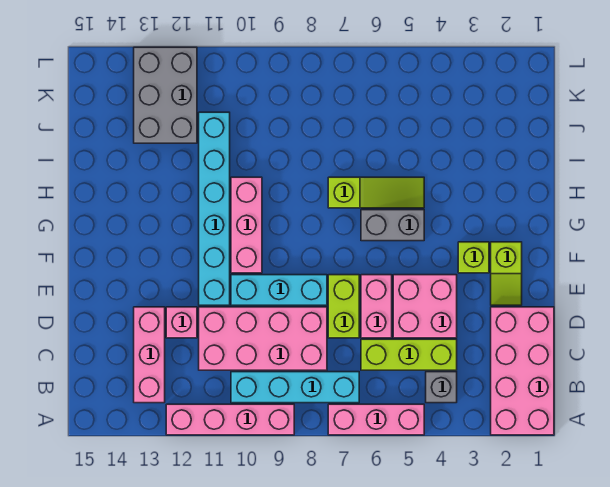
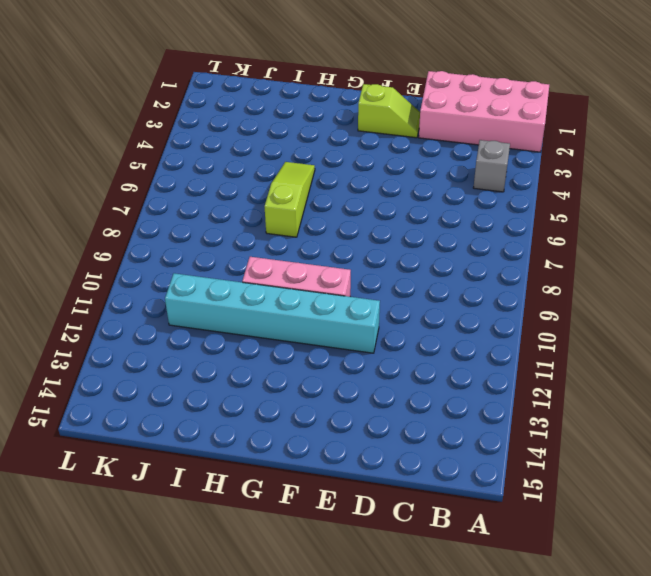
none -> pink brick A5:A7 level 1
none -> pink brick A9:A12 level 1
none -> cyan brick B7:B10 level 1

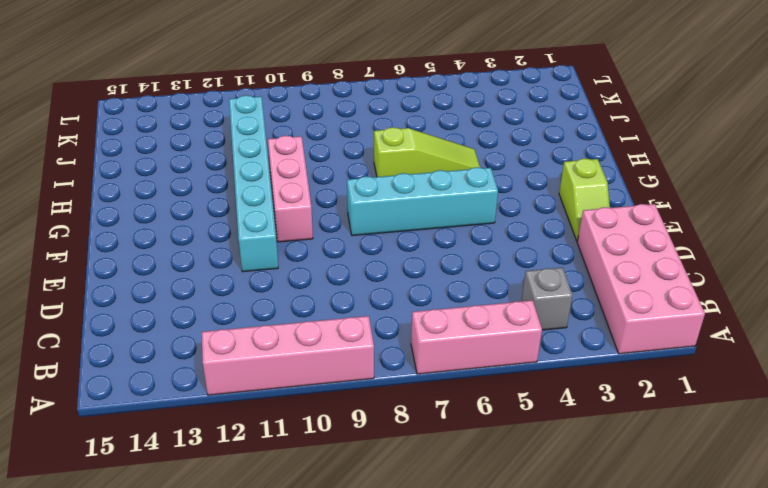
cyan brick F5:F8 level 1 -> cyan brick B7:B10 level 1
none -> pink brick B13:D13 level 1
none -> lime brick C4:C6 level 1
none -> pink brick C8:D11 level 1

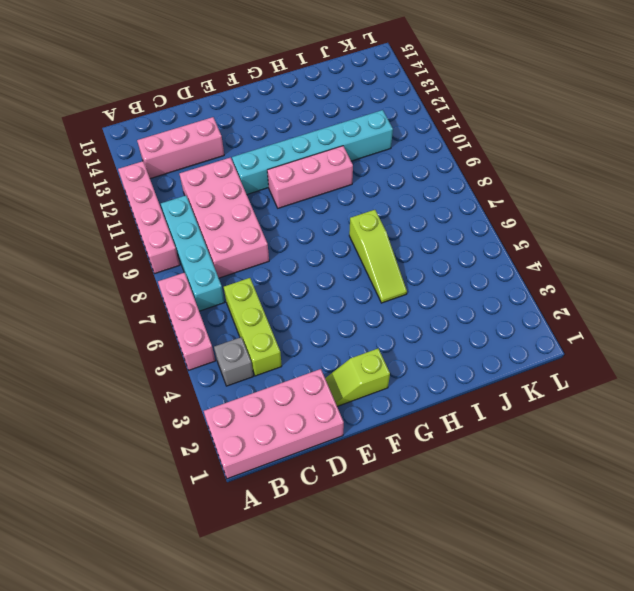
none -> pink brick D4:E5 level 1
none -> pink brick D6:E6 level 1
none -> lime brick D7:E7 level 1

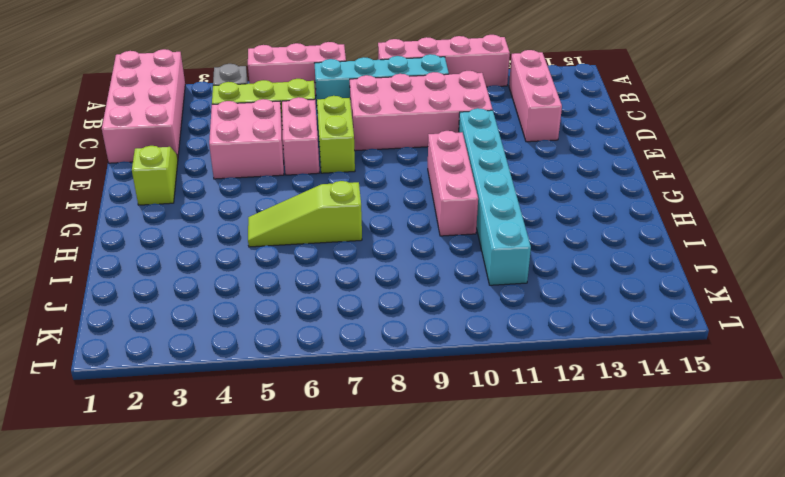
none -> pink brick D12 level 1
none -> cyan brick E8:E10 level 1
none -> lime brick F3 level 1

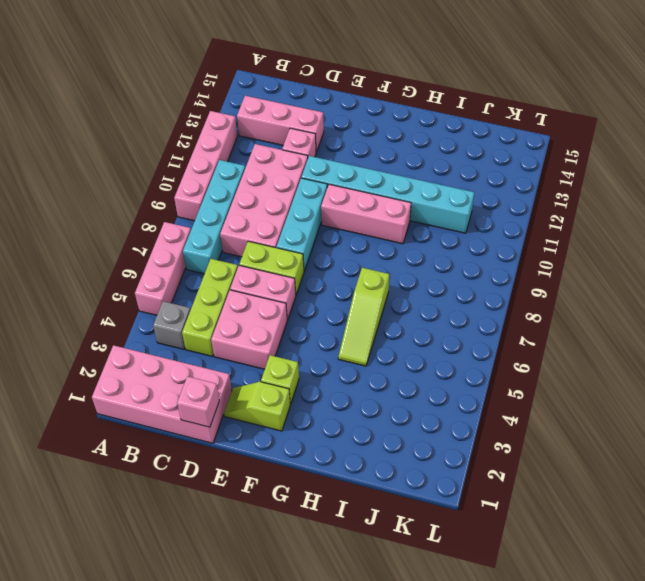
pink brick D1 level 2 -> none
none -> grey brick G5:G6 level 1
none -> grey brick J12:L13 level 1

